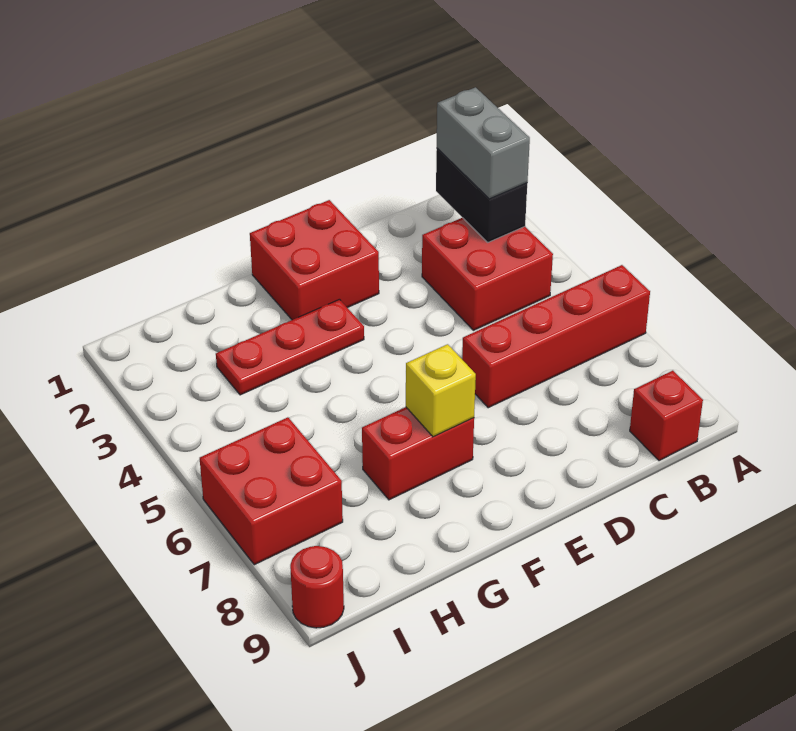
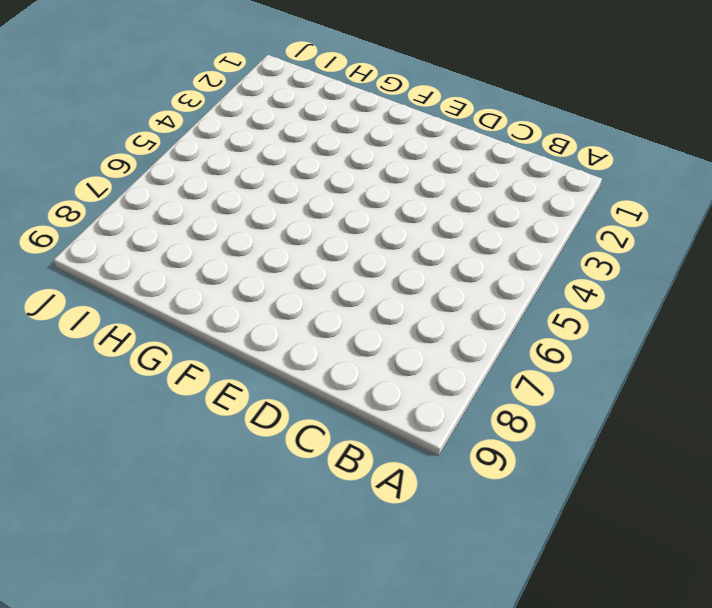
none -> red brick A6:D6 level 1
none -> red brick B3:C4 level 1

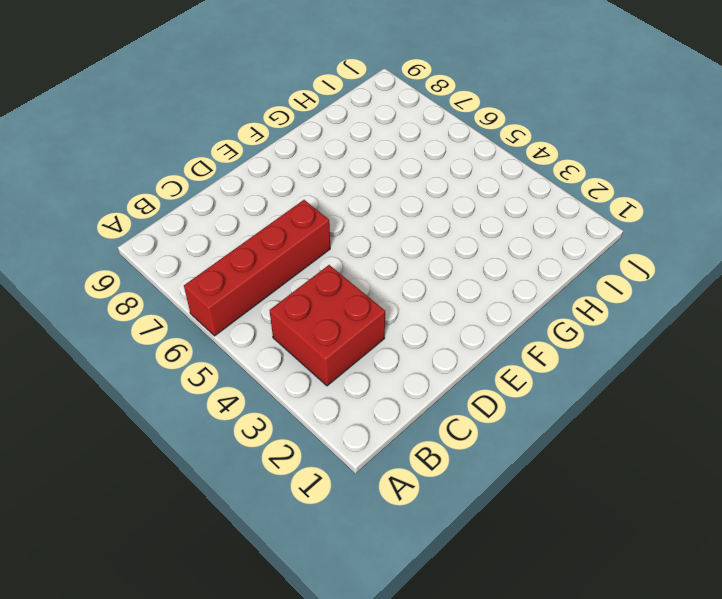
none -> red brick B9 level 1
none -> red brick E1:F2 level 1

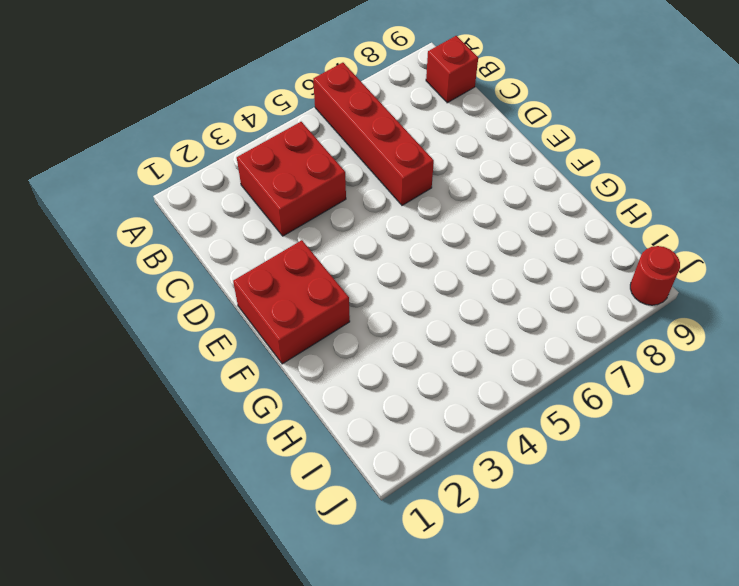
none -> red plate F3:H3 level 1
none -> red brick F7:G7 level 1

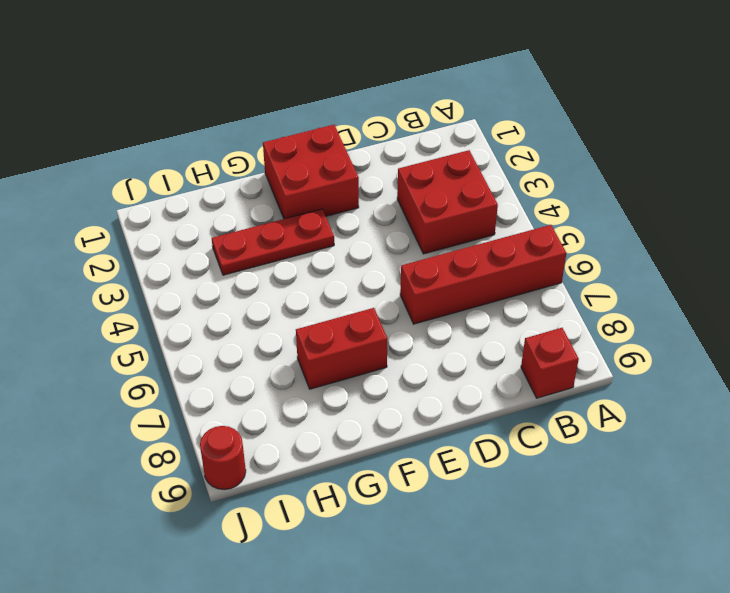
none -> red brick I6:J7 level 1
none -> black brick B2:B3 level 2

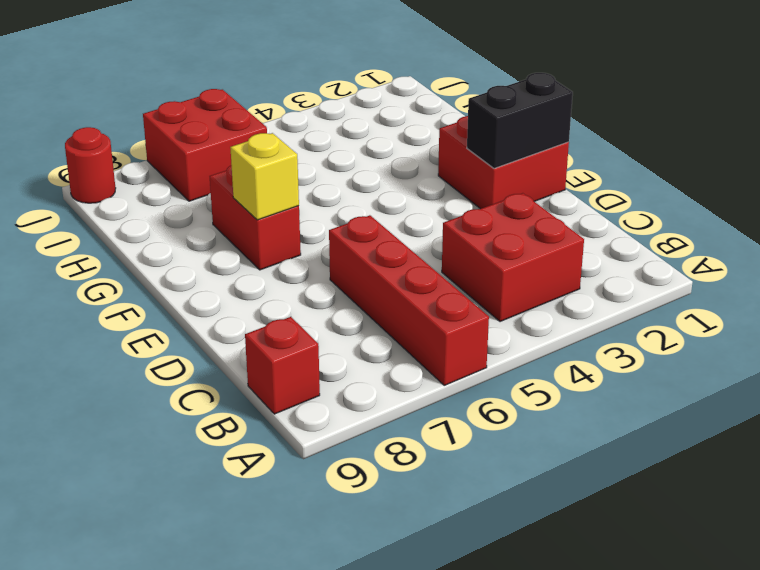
black brick E1:E2 level 2 -> black brick B2:B3 level 2
none -> red plate F3:H3 level 1
none -> grey brick B2:B3 level 3

